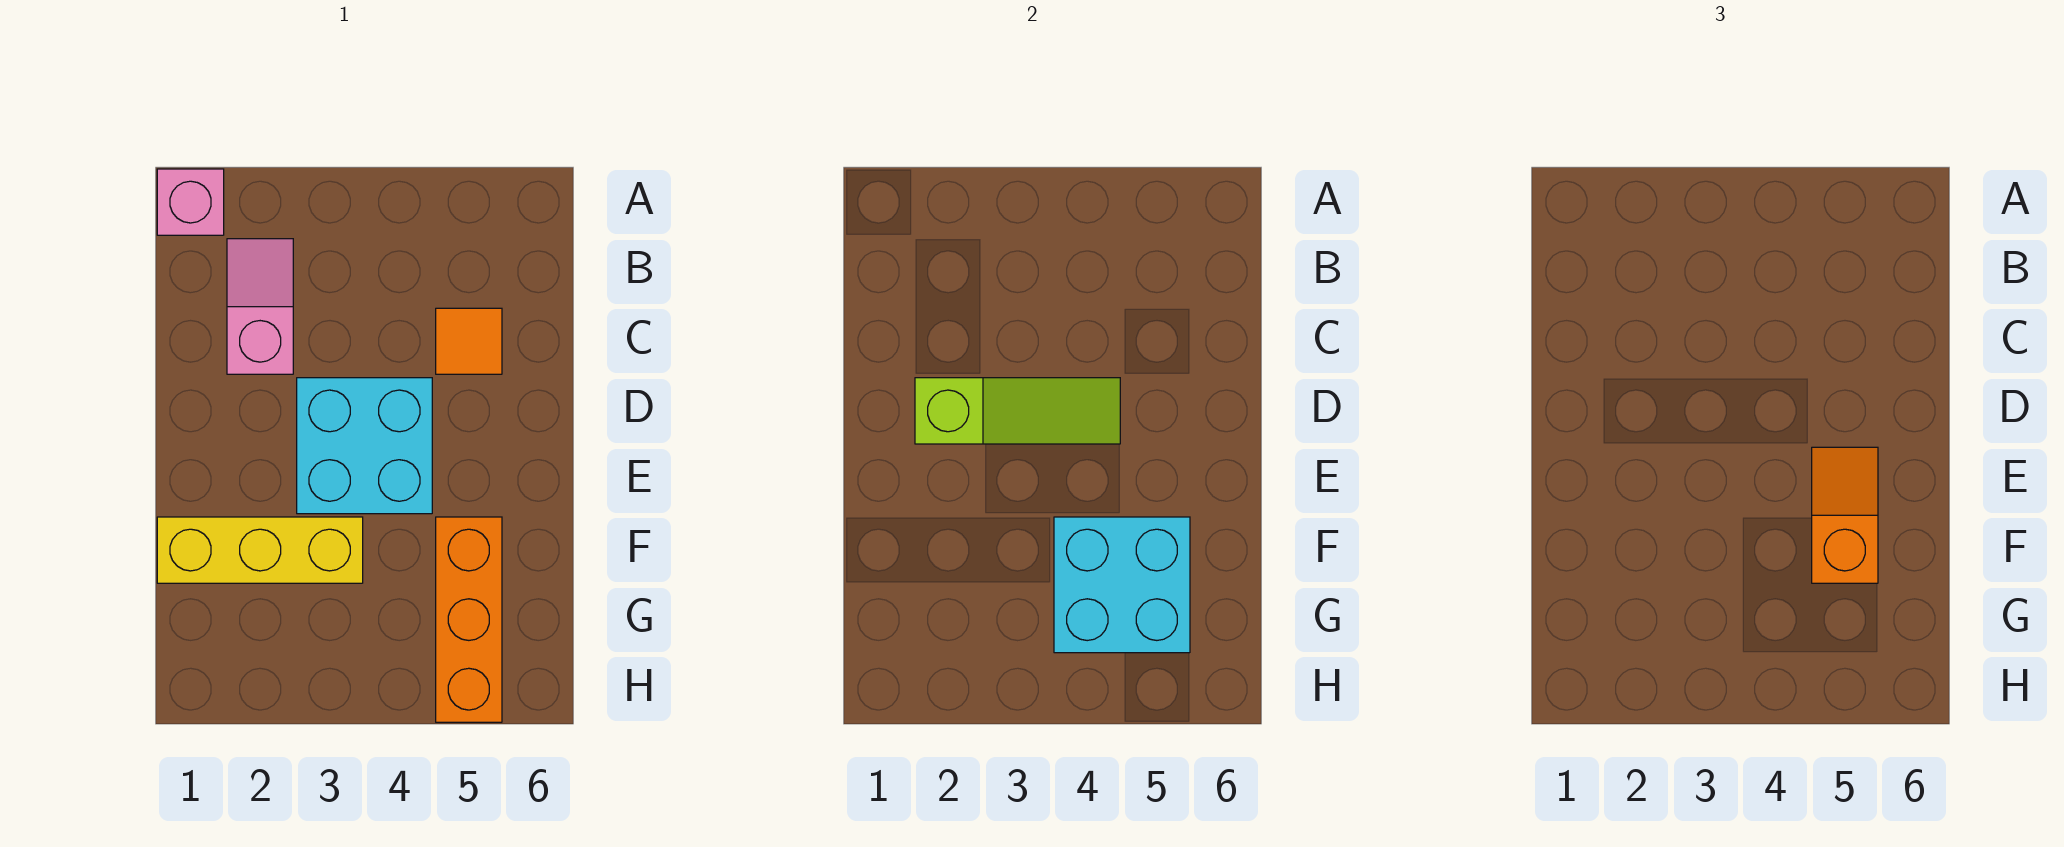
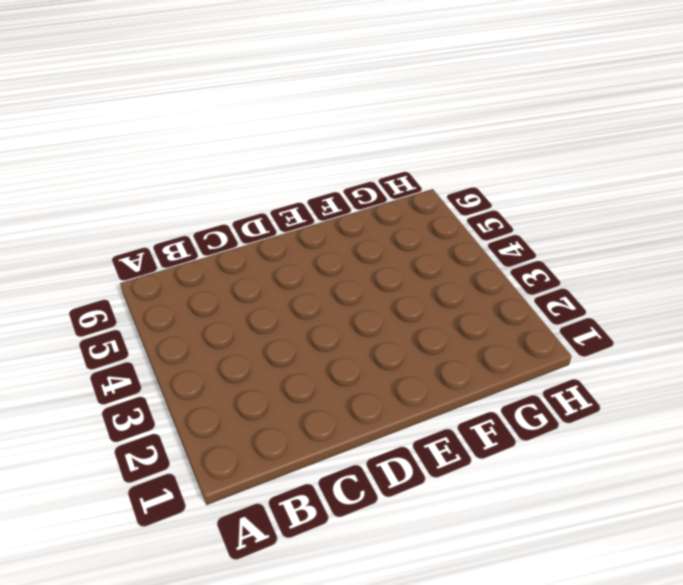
none -> pink brick A1 level 1
none -> pink slope B2:C2 level 1 top C

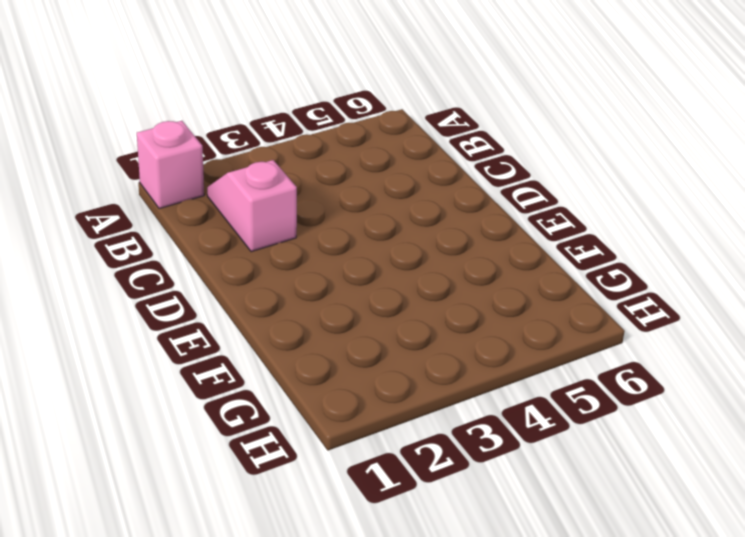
none -> orange tile C5 level 1
none -> cyan brick D3:E4 level 1

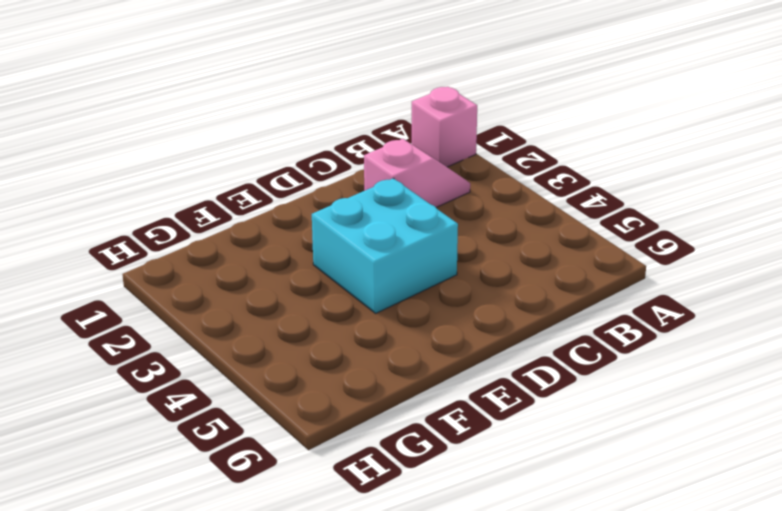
none -> orange tile C5 level 1
none -> yellow brick F1:F3 level 1

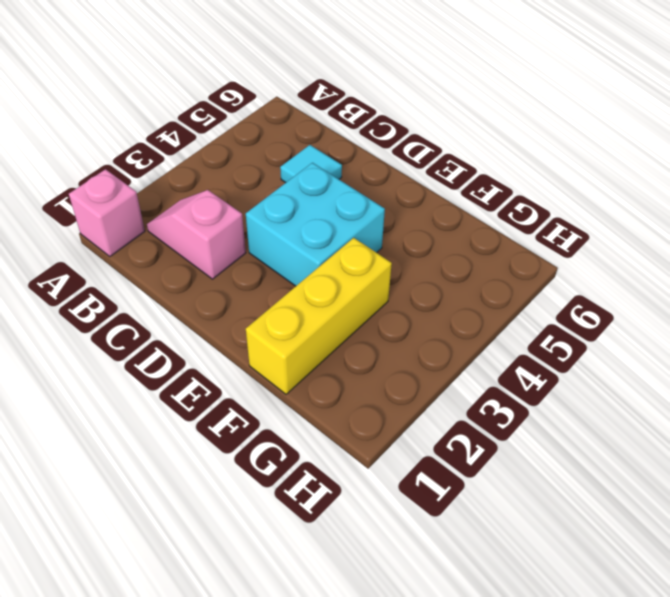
cyan tile C5 level 1 -> orange tile C5 level 1
none -> orange brick F5:H5 level 1
none -> lime slope D2:D4 level 2 top 2

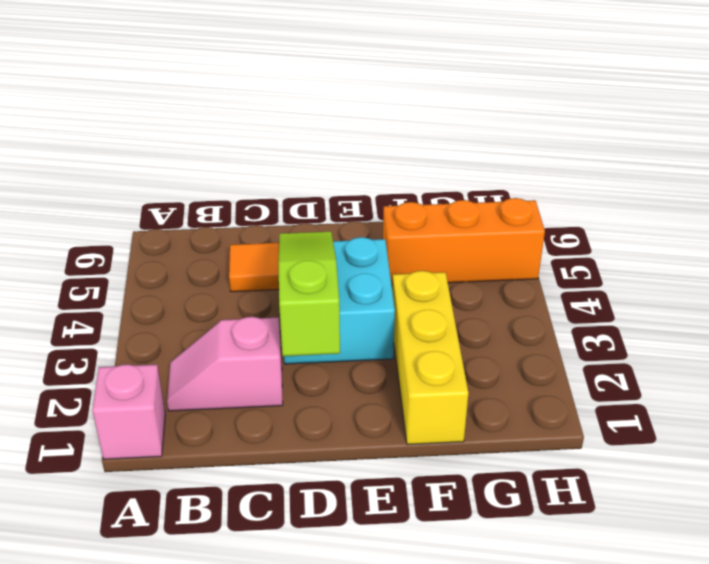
none -> cyan brick F4:G5 level 2
none -> orange slope E5:F5 level 3 top F

